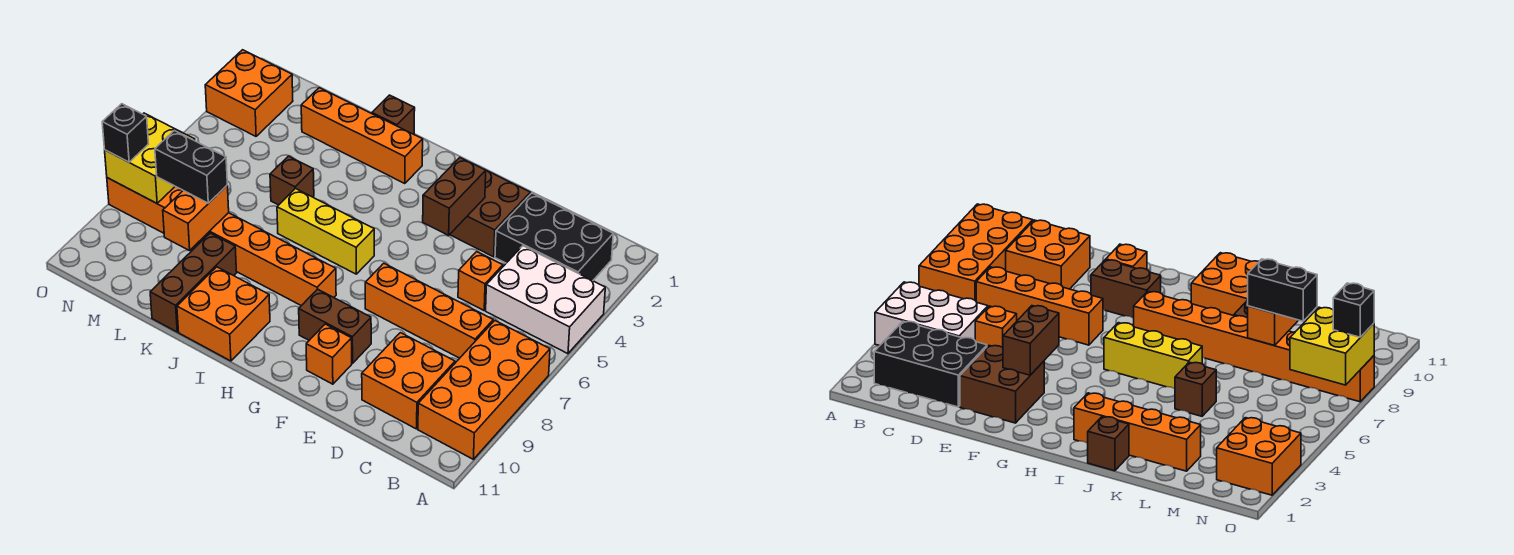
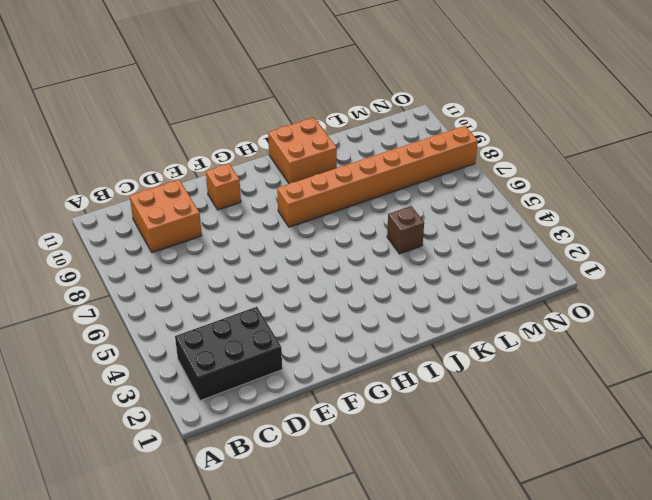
none -> white brick A4:C5 level 1
none -> orange brick A7:B10 level 1
none -> orange brick C7:F7 level 1

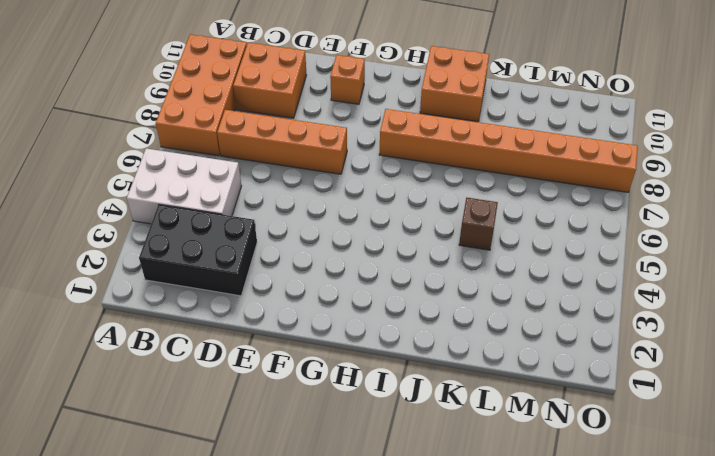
none -> orange brick D5 level 1
none -> brown brick E2:F3 level 1
none -> brown brick F9:G9 level 1

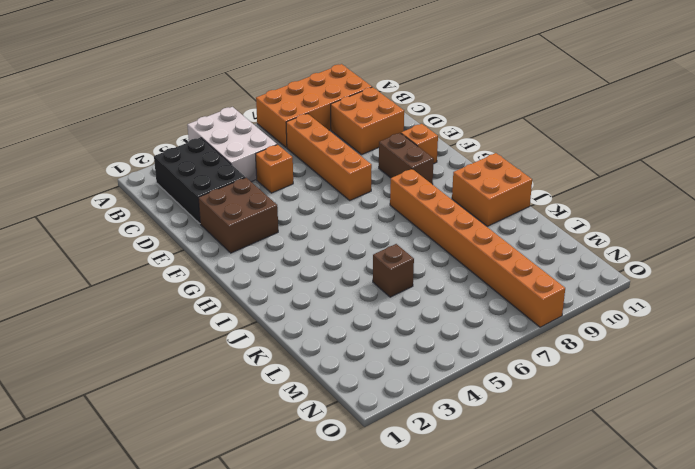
none -> yellow brick H6:J6 level 1
none -> orange brick I2:L2 level 1
none -> brown brick J1 level 1

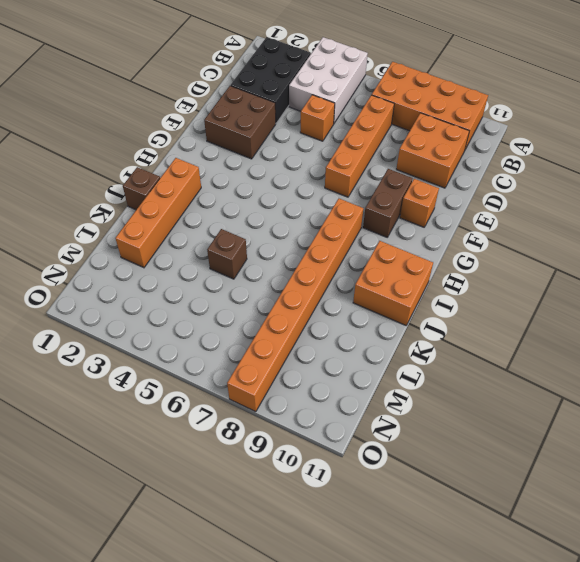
none -> yellow brick H6:J6 level 1
none -> brown brick K9:K11 level 1
none -> orange brick N2:O3 level 1

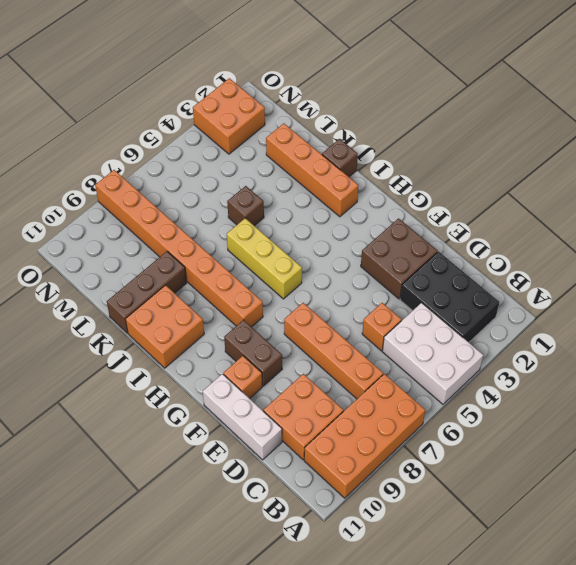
white brick D11:F11 level 1 -> none
none -> brown brick F3:F4 level 2
none -> orange brick L8:L9 level 2
none -> yellow brick N7:O8 level 2

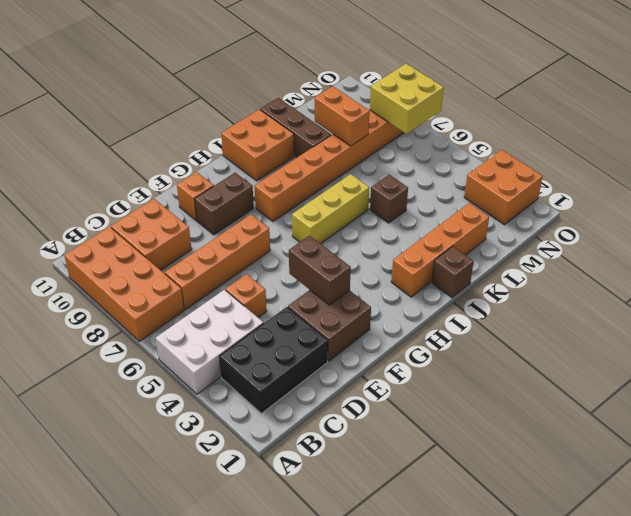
none -> black brick L8:M8 level 3
none -> black brick O8 level 3

